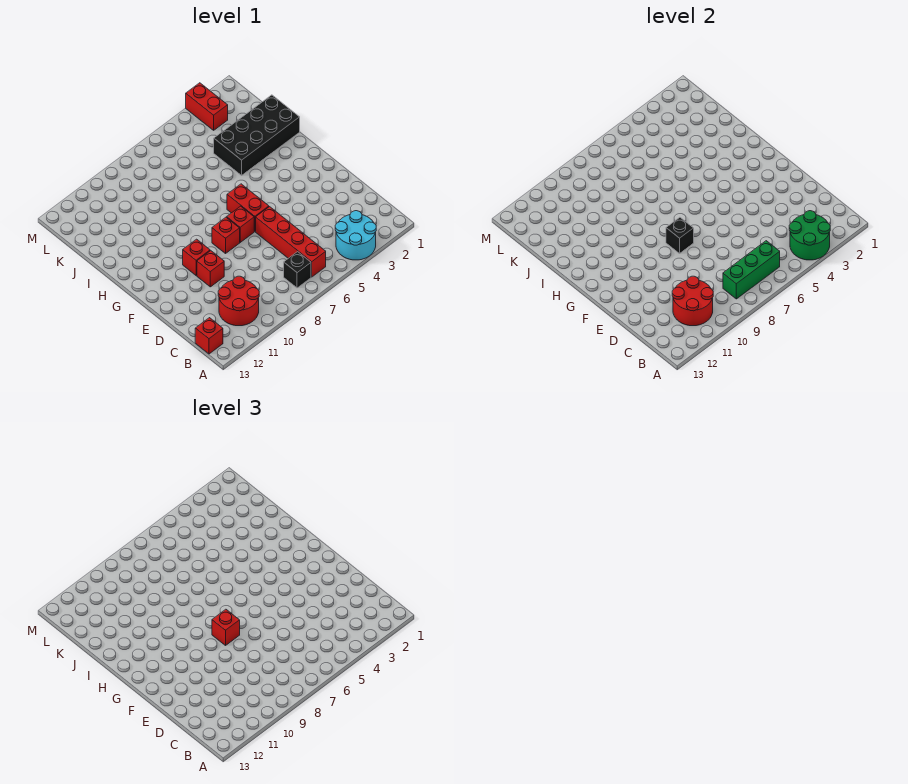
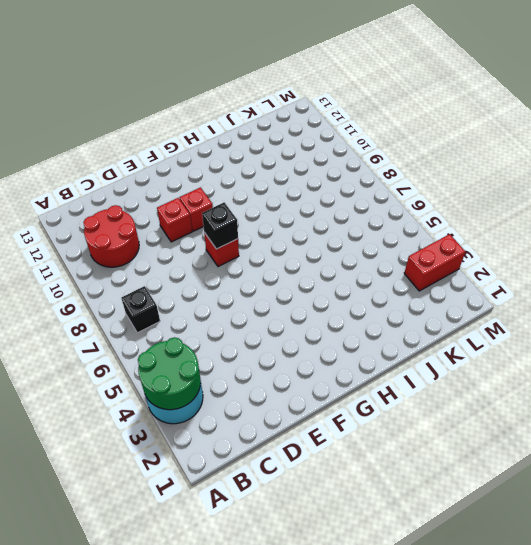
none -> red brick B6:E6 level 1
none -> red brick B13 level 1
none -> red brick F6:G6 level 1

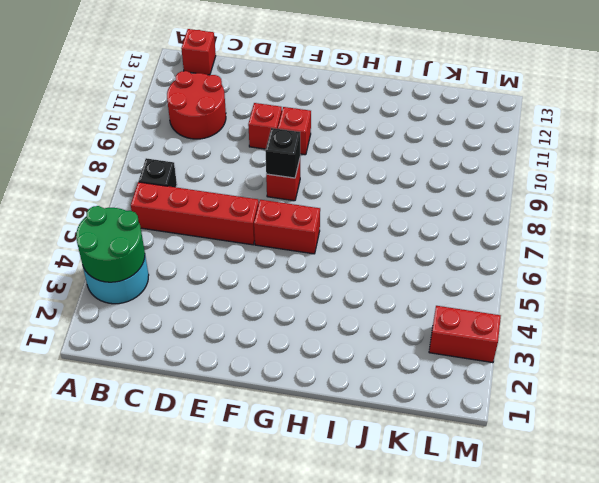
none -> red brick F7 level 1
none -> black brick I1:J4 level 1
none -> green brick B6:B8 level 2

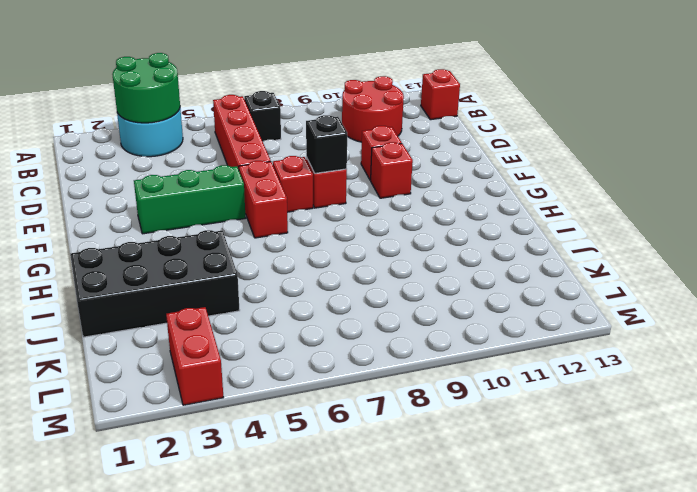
green brick F3:F5 level 1 -> green brick B6:B8 level 2
none -> red round brick B10:C11 level 2
none -> red brick F8 level 3

